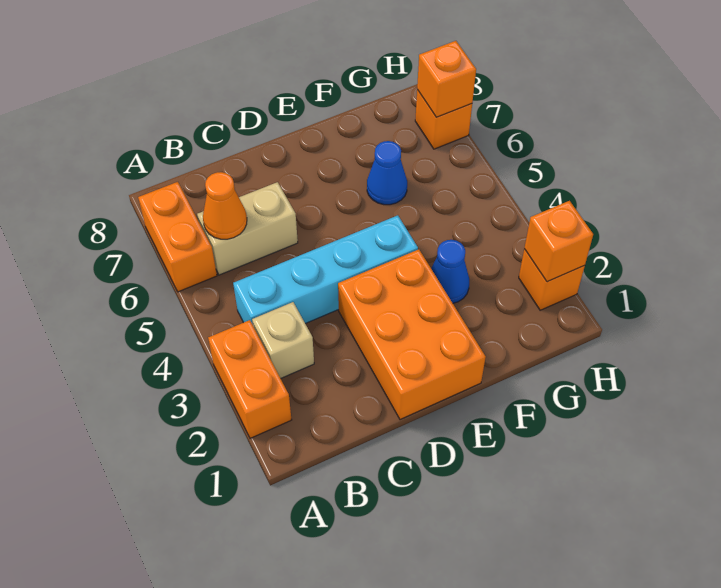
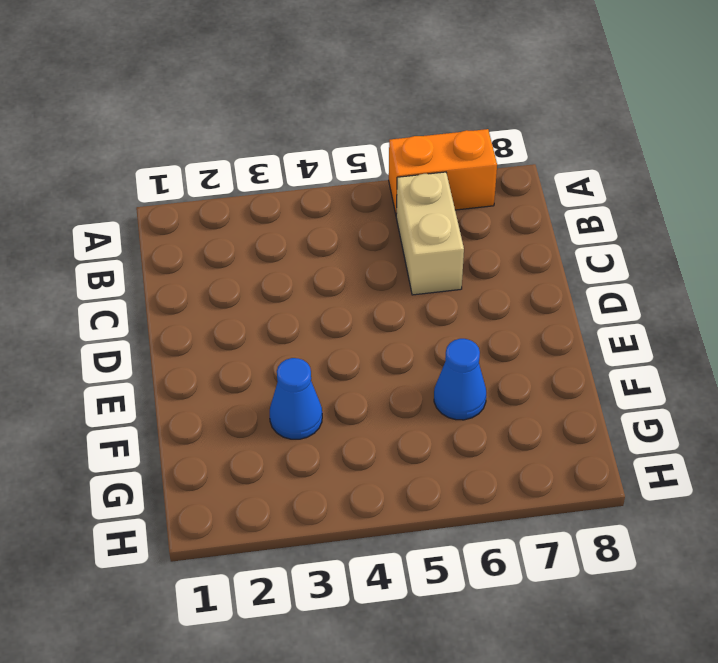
none -> orange brick A2:A3 level 1
none -> tan brick B3 level 1
none -> cyan brick B4:E4 level 1

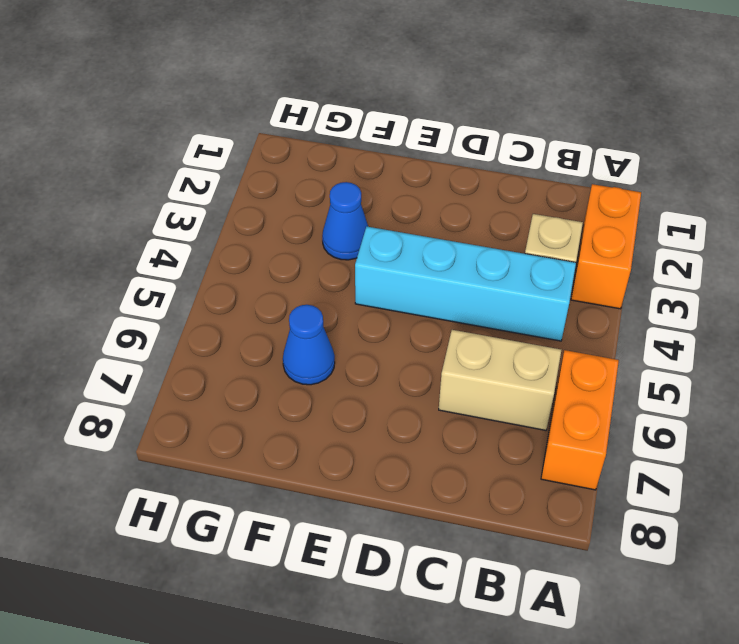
none -> orange brick D1:E3 level 1
none -> orange brick H2 level 1
none -> orange brick H7 level 1

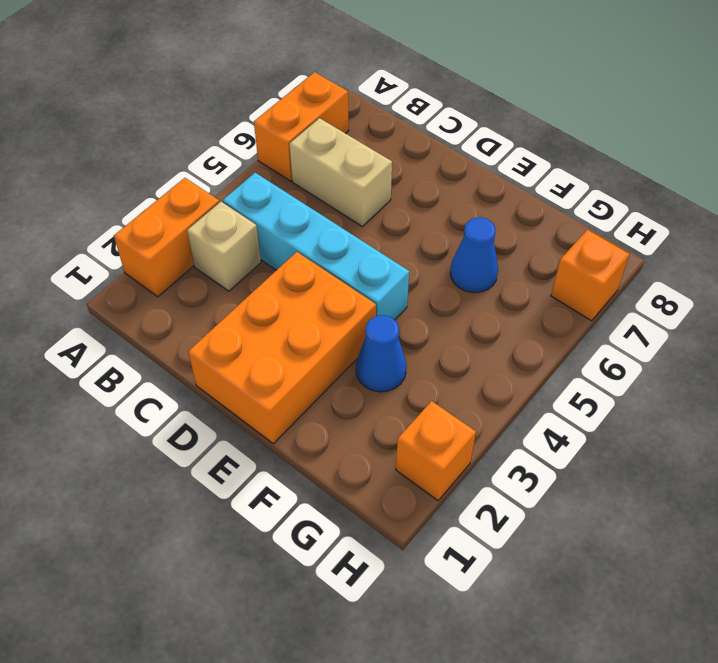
none -> orange cone B6 level 2
none -> orange brick H2 level 2
none -> orange brick H7 level 2

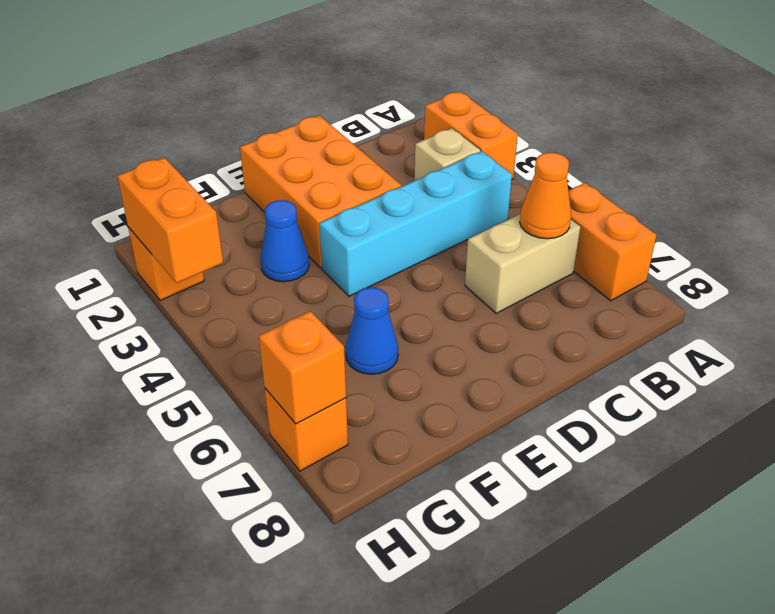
orange brick H2:H3 level 2 -> orange brick H2 level 2

